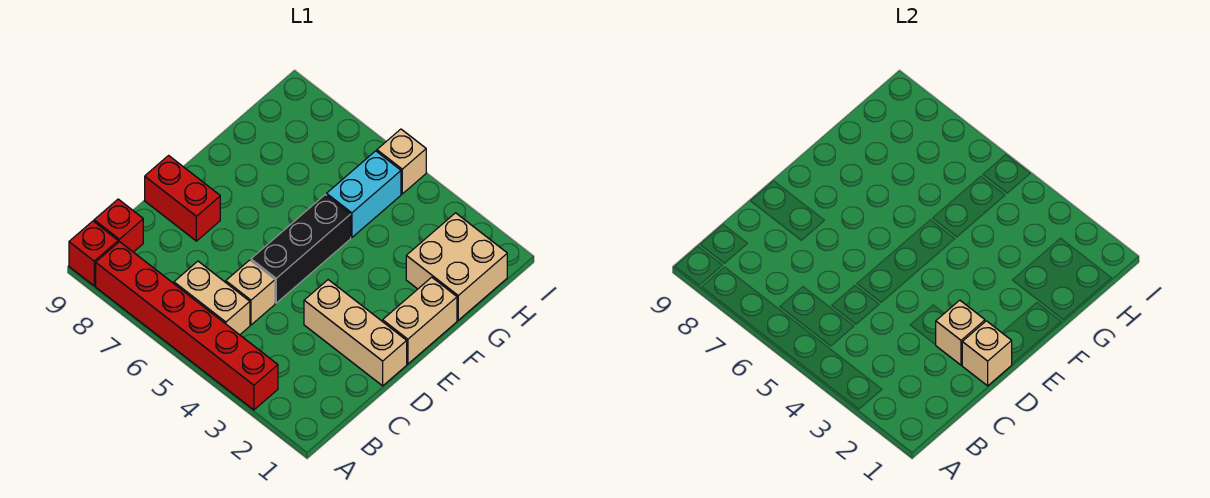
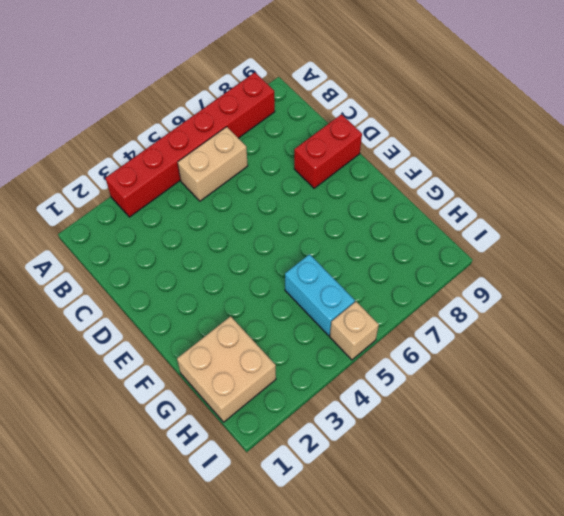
none -> red brick A9 level 1
none -> red brick B9 level 1
none -> tan brick C5 level 1

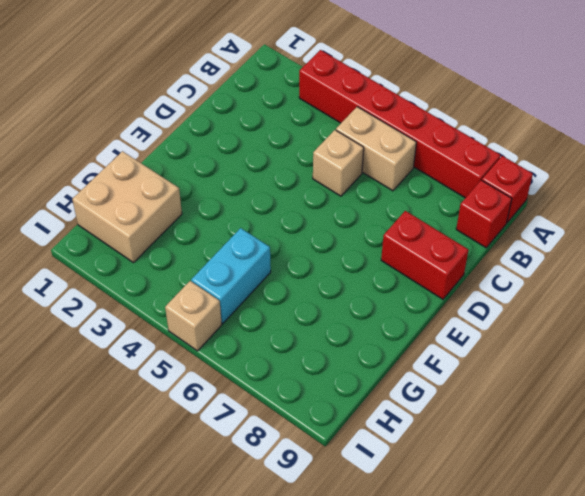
none -> tan brick D1:D3 level 1
none -> black brick D5:F5 level 1
none -> tan brick E1:F1 level 1

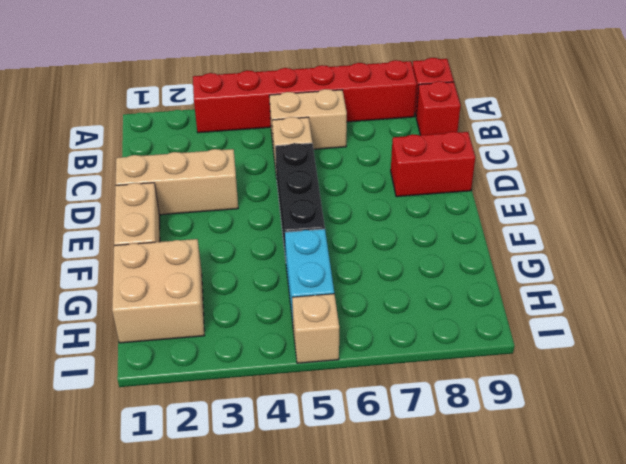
none -> tan brick D1 level 2
none -> tan brick D2 level 2

